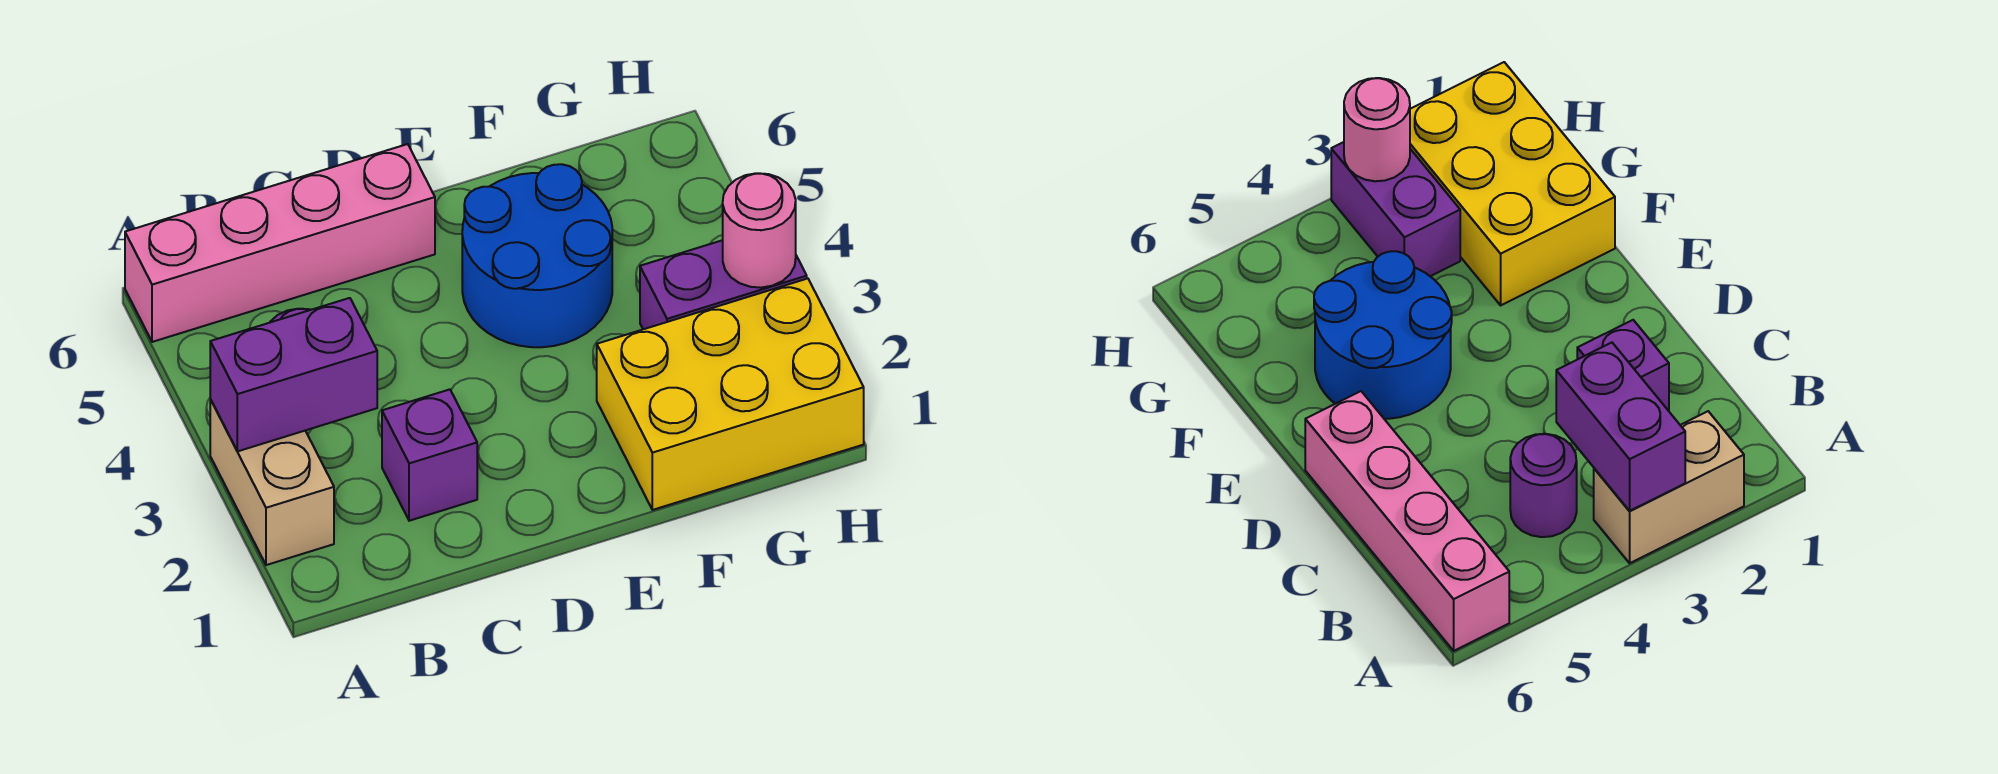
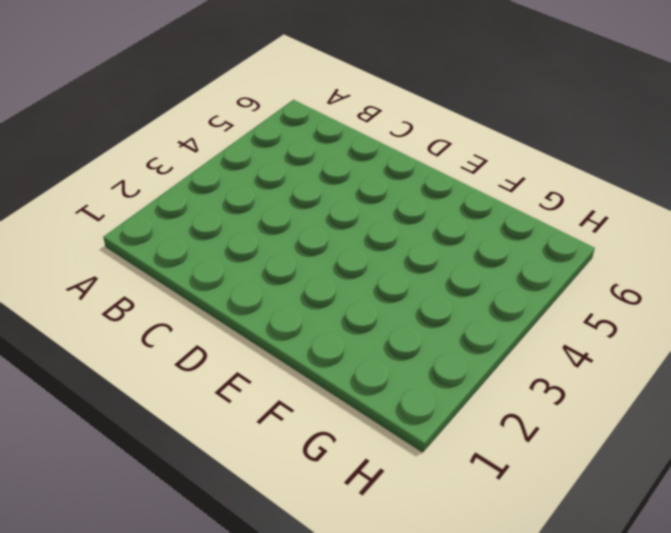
none -> tan brick A2:A3 level 1
none -> pink brick A6:D6 level 1

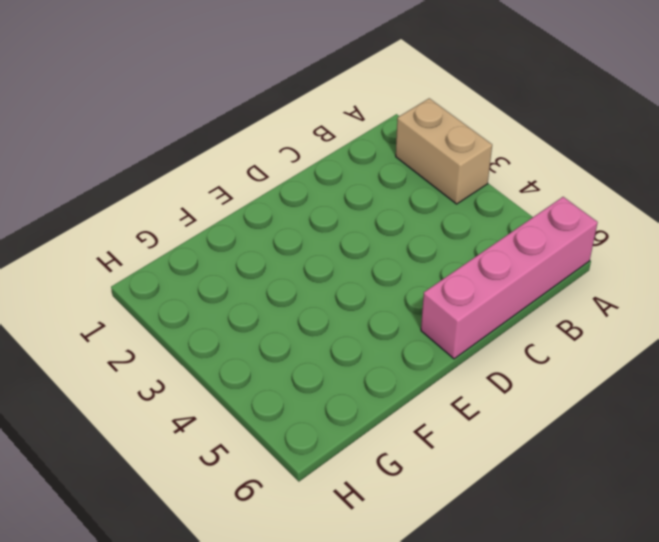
none -> purple round brick B4 level 1
none -> purple brick C2 level 1

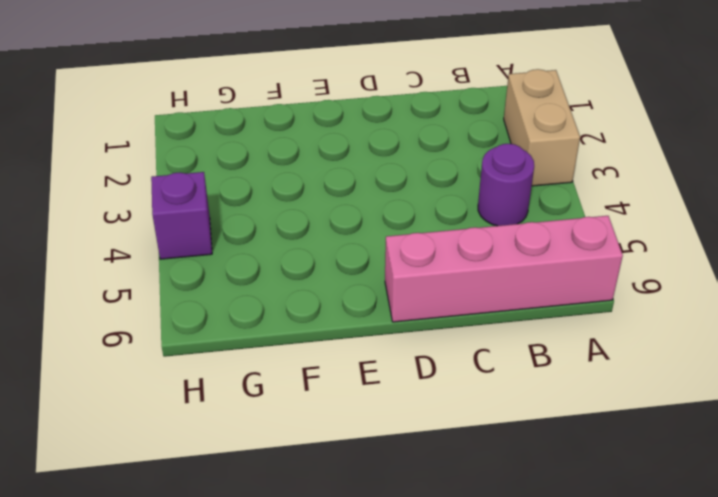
purple brick H4 level 1 -> purple brick C2 level 1
none -> blue round brick E4:F5 level 1
none -> yellow brick F1:H2 level 1

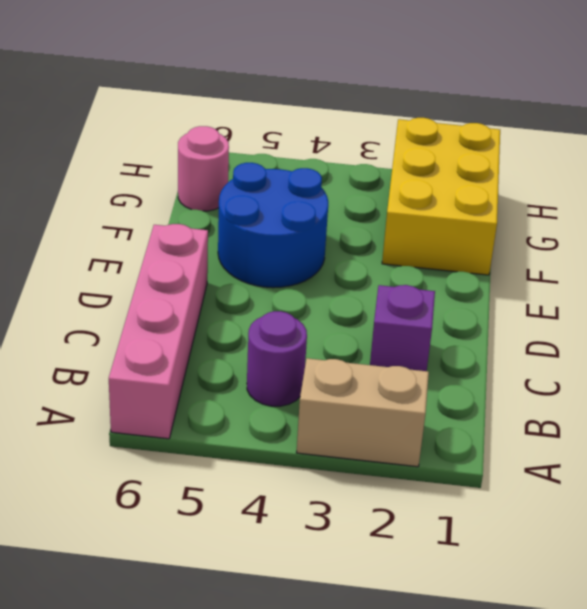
pink round brick G6 level 1 -> pink round brick H3 level 2
none -> purple brick G3:H3 level 1
none -> purple brick A3:B3 level 2

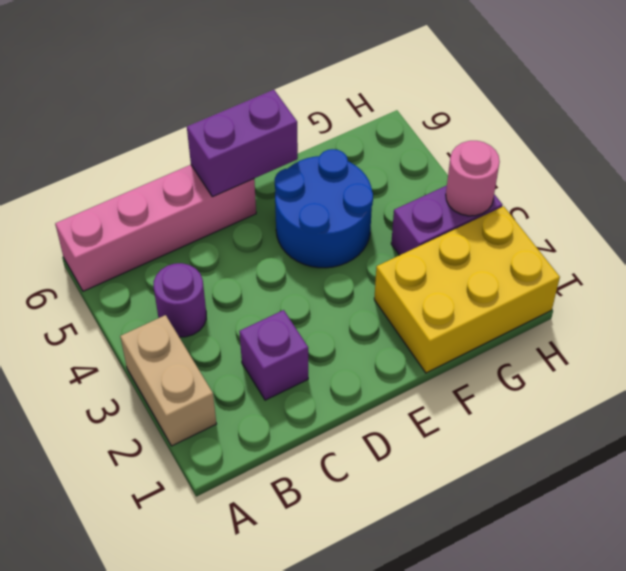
purple brick D6:E6 level 2 -> purple brick A3:B3 level 2

